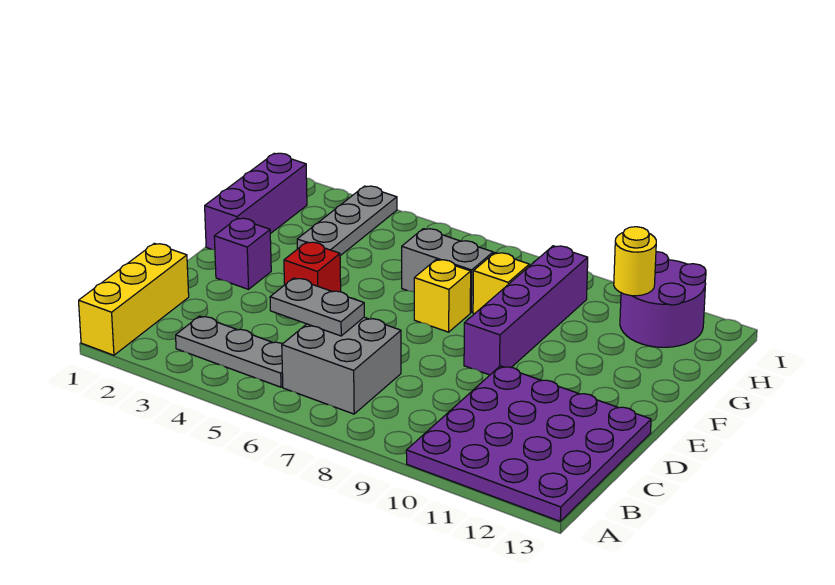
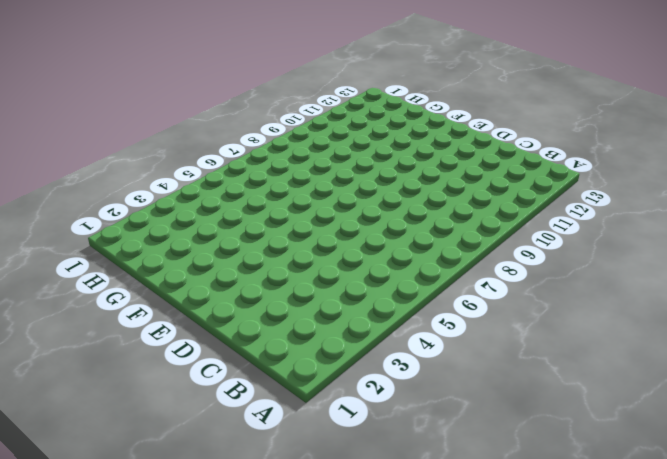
none -> yellow brick A1:C1 level 1
none -> purple plate A10:D13 level 1
none -> grey plate B3:B5 level 1

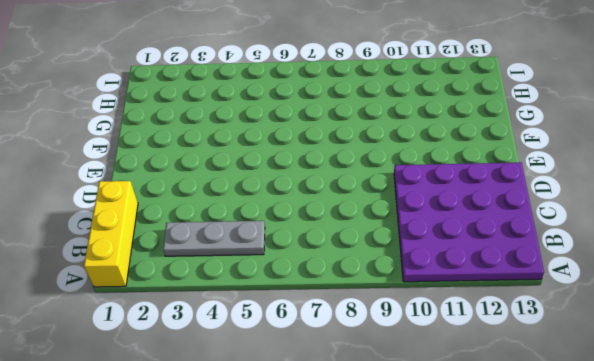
none -> grey brick B6:C7 level 1
none -> purple brick E2 level 1
none -> red brick E4 level 1

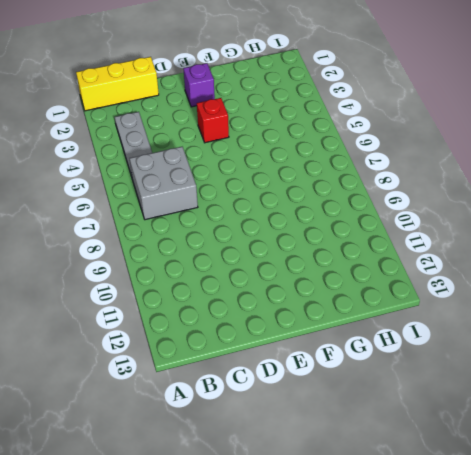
none -> purple plate A10:D13 level 1
none -> purple brick E9:H9 level 1
none -> purple brick F1:H1 level 1

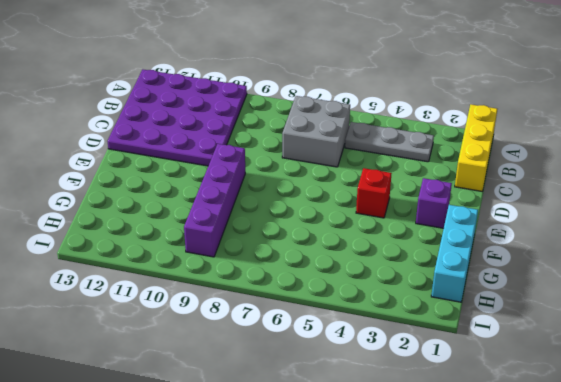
cyan brick F1:H1 level 1 -> purple brick F1:H1 level 1
none -> yellow brick F7 level 1
none -> grey plate G3:I3 level 1
none -> grey brick G6:G7 level 1

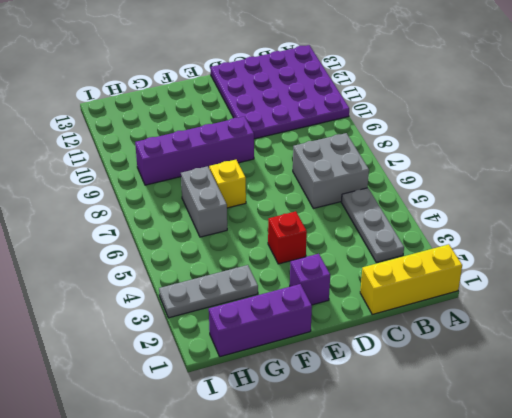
none -> yellow brick G8 level 1
none -> purple round brick H11:I12 level 1
none -> grey plate C5:C6 level 2

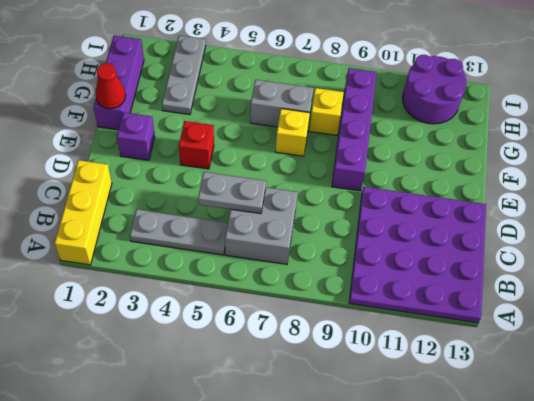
red cone F1 level 2 -> none
none -> yellow round brick H11 level 2

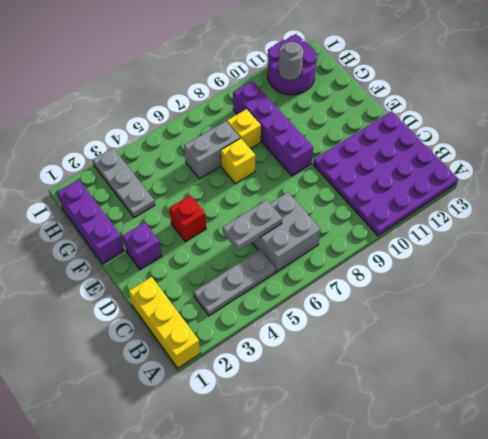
grey round brick H11 level 2 -> yellow round brick H11 level 2

